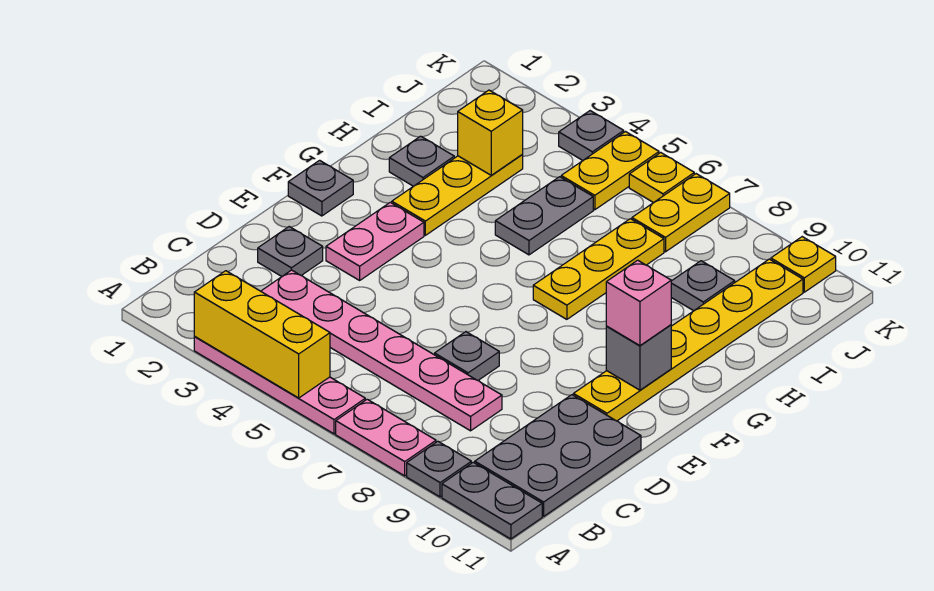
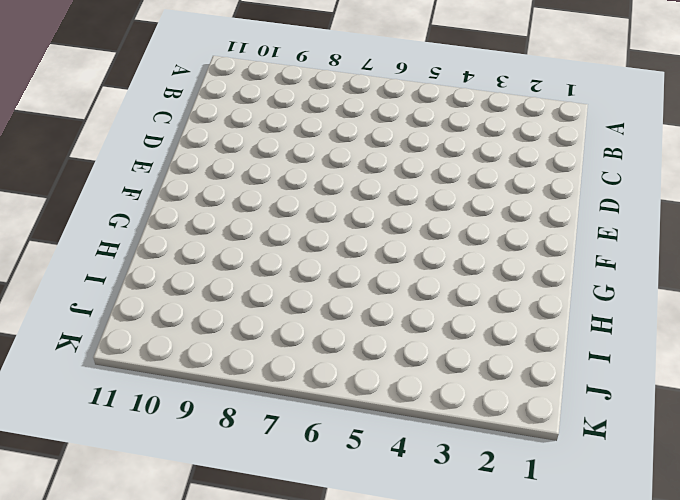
none -> pink plate A3:A6 level 1
none -> pink plate A7:A8 level 1
none -> grey plate A9 level 1

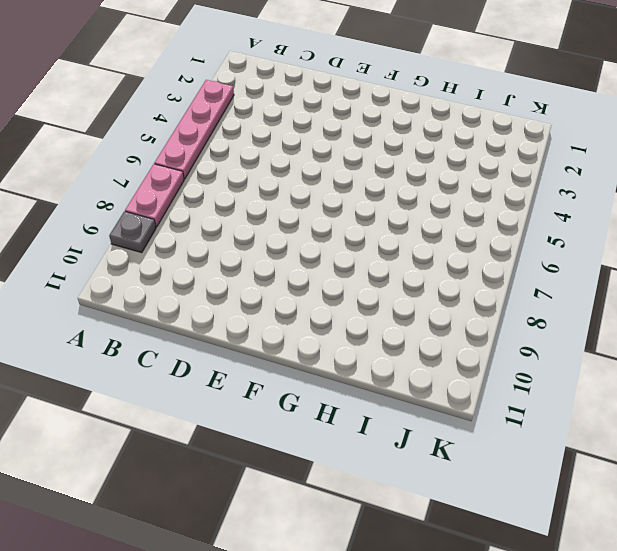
none -> grey plate A10:A11 level 1
none -> grey plate B10:D11 level 1
none -> pink plate C3:C8 level 1

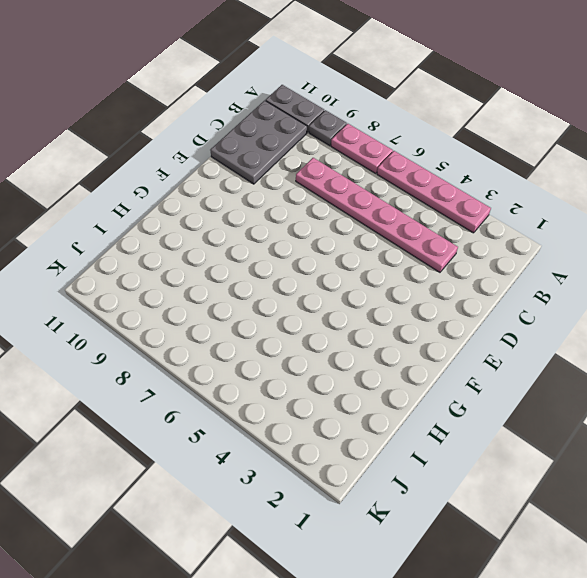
none -> grey plate D2 level 1
none -> grey plate D7 level 1
none -> pink plate E3:F3 level 1

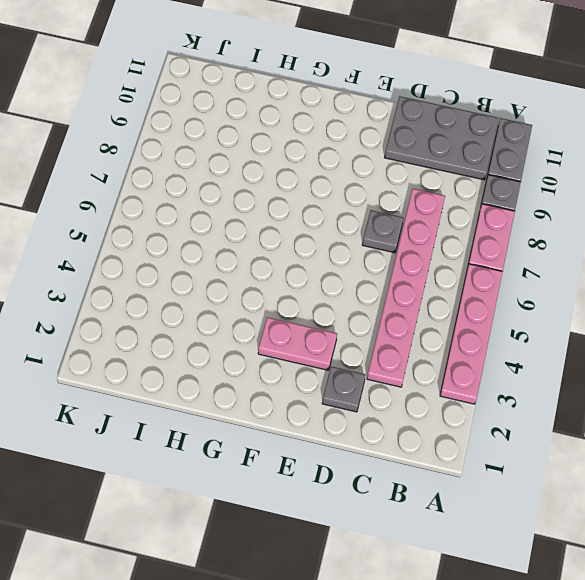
none -> yellow plate E10:J10 level 1
none -> grey plate F1 level 1
none -> yellow plate G3:I3 level 1

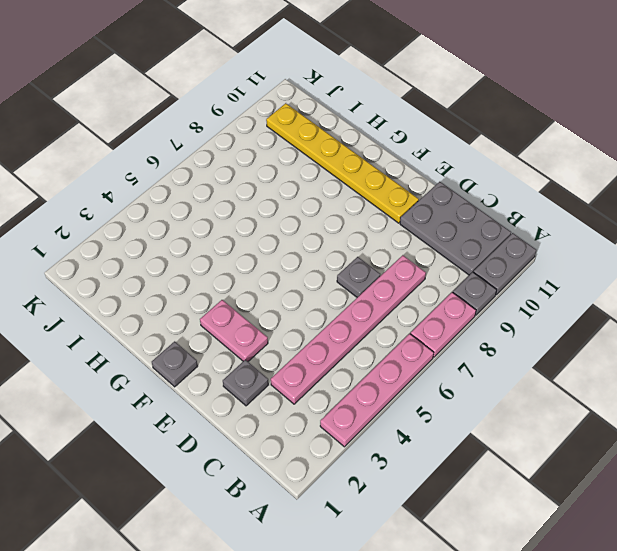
none -> yellow plate G3:I3 level 1
none -> yellow plate G7:I7 level 1
none -> grey plate H2 level 1

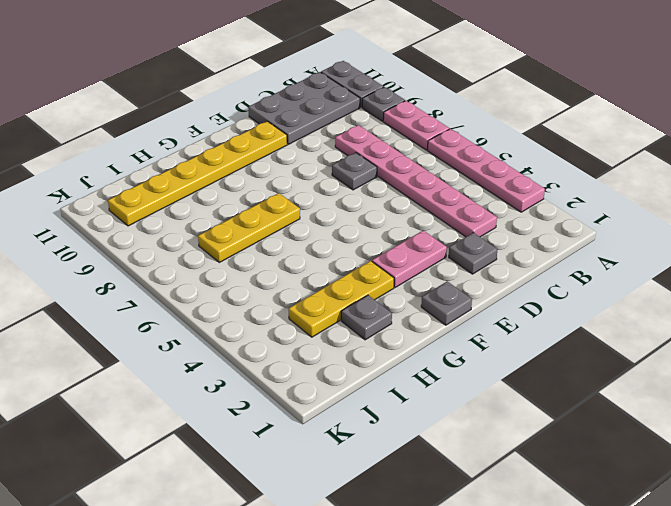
none -> grey plate H5:I5 level 1
none -> grey plate I9 level 1
none -> yellow plate J5:K5 level 1

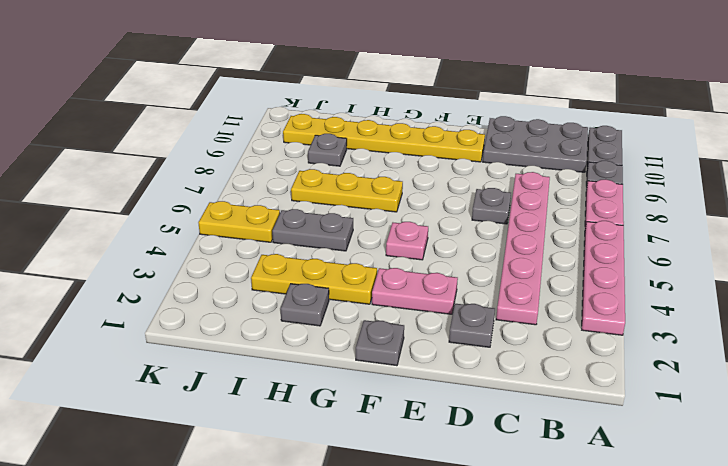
pink plate F5 level 1 -> none
none -> yellow plate J7:K7 level 1
none -> grey plate K4 level 1
none -> yellow plate K6 level 1

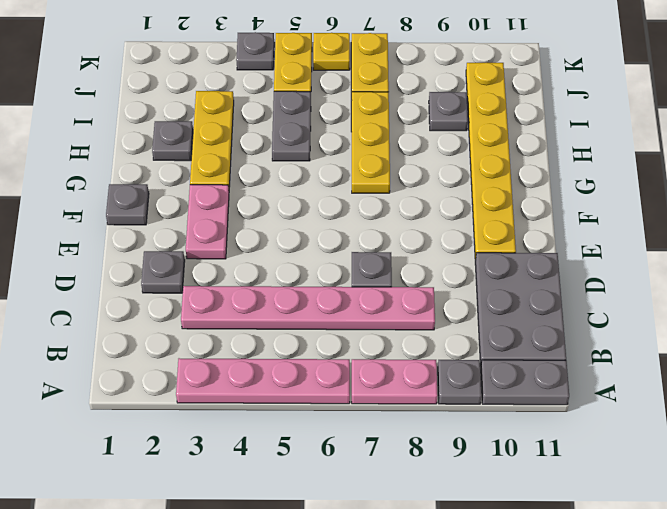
none -> yellow plate K10 level 1
none -> yellow brick A3:A5 level 2
none -> grey brick F10 level 2

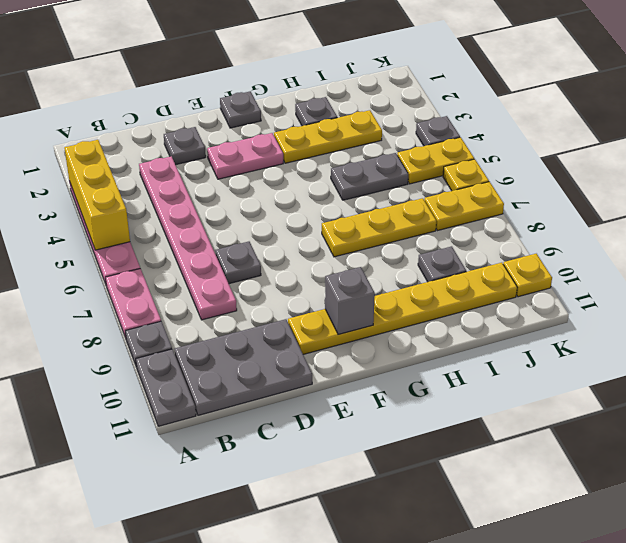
none -> yellow brick I3 level 2
none -> pink brick F10 level 3

